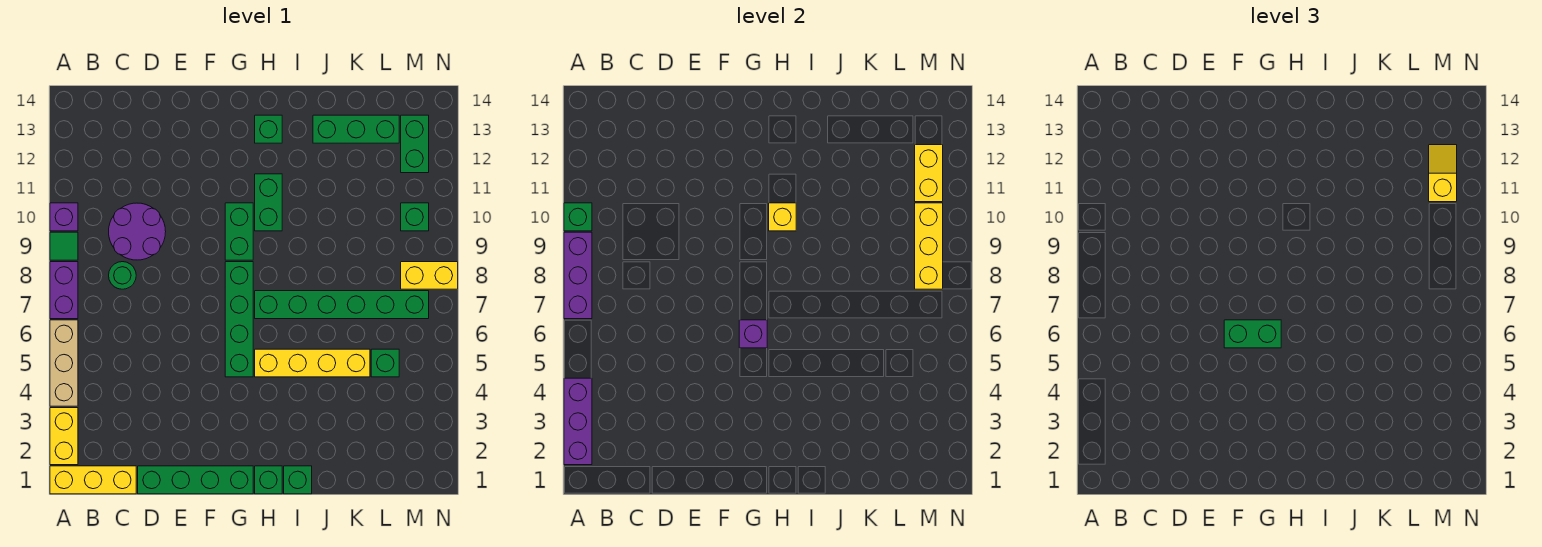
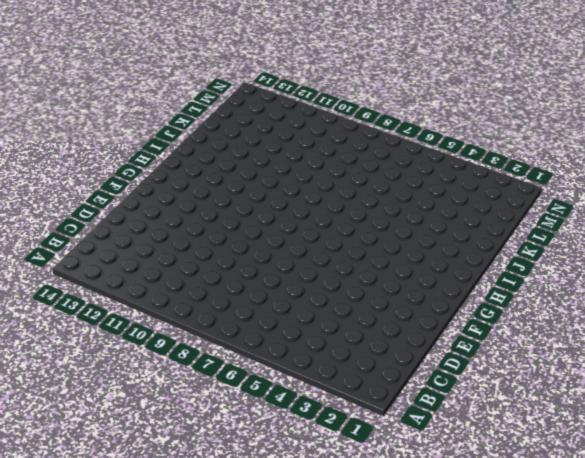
none -> yellow brick A1:C1 level 1
none -> yellow brick A2:A3 level 1
none -> tan brick A4:A6 level 1
none -> purple brick A7:A8 level 1

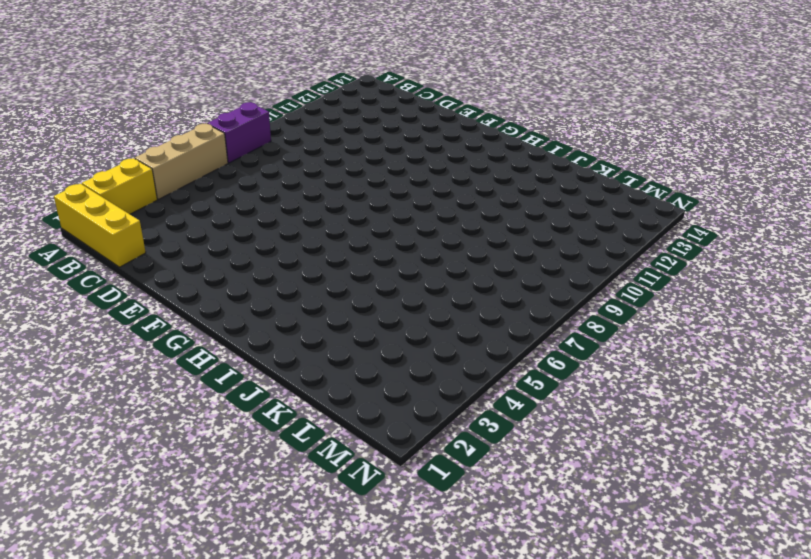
none -> green tile A9 level 1
none -> purple brick A10 level 1
none -> green round brick C8 level 1
none -> purple round brick C9:D10 level 1

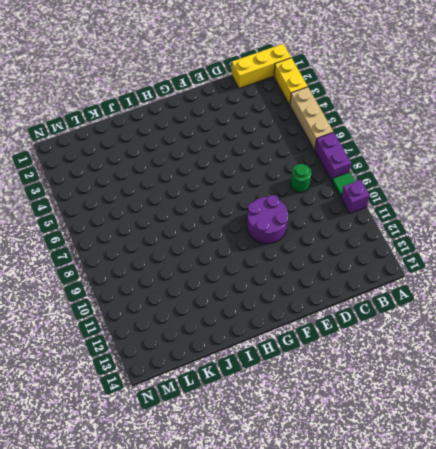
purple round brick E9:F10 level 1 -> purple round brick C9:D10 level 1
none -> green brick D1:G1 level 1
none -> green brick G5:G8 level 1
none -> green brick G9:G10 level 1
none -> green brick H1 level 1

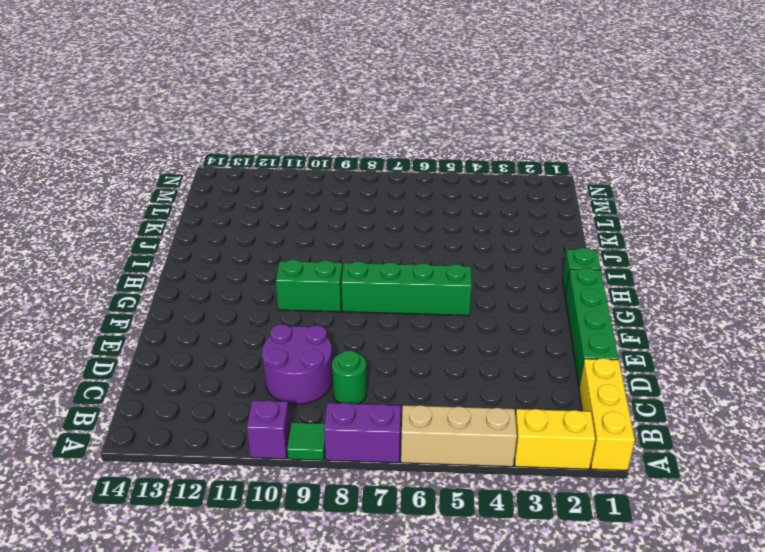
none -> yellow brick H5:K5 level 1
none -> green brick H7:M7 level 1
none -> green brick H10:H11 level 1
none -> green brick H13 level 1

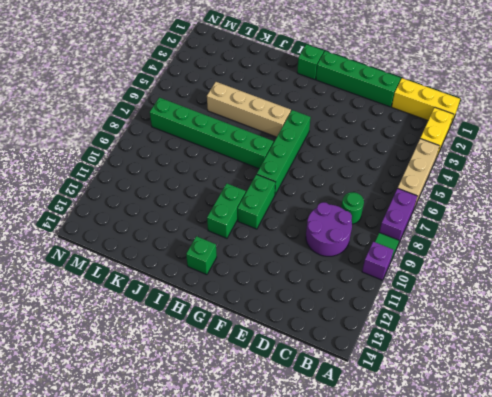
tan brick H5:K5 level 1 -> yellow brick H5:K5 level 1
none -> green brick I1 level 1
none -> green brick J13:L13 level 1
none -> green brick L5 level 1
none -> yellow brick M8:N8 level 1

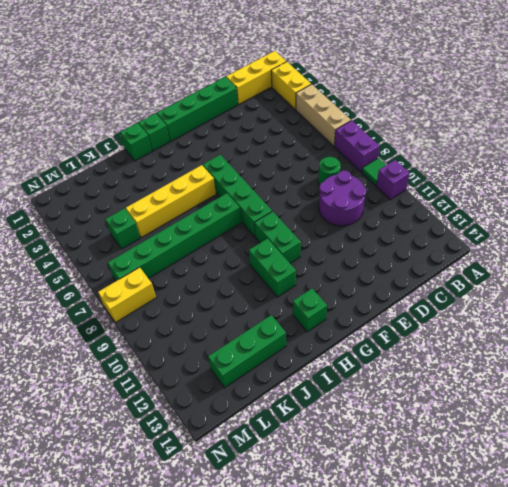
none -> green brick M10 level 1
none -> green brick M12:M13 level 1
none -> purple brick A2:A4 level 2
none -> purple brick A7:A9 level 2

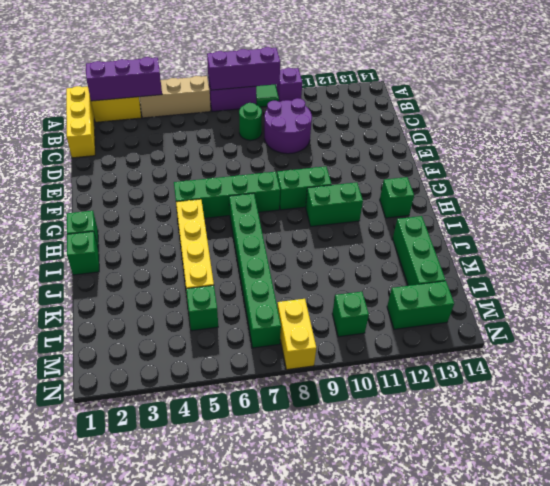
none -> green brick D1:G1 level 1
none -> green brick A10 level 2
none -> purple brick G6 level 2
none -> yellow brick H10 level 2

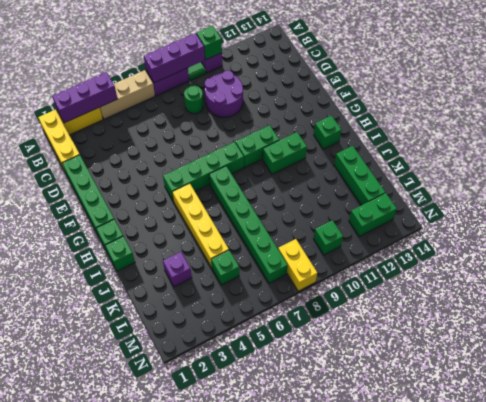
purple brick K3 level 1 -> purple brick G6 level 2
none -> yellow brick H10 level 2
none -> yellow brick M8:M10 level 2
none -> yellow brick M11:M12 level 2
none -> green brick F6:G6 level 3

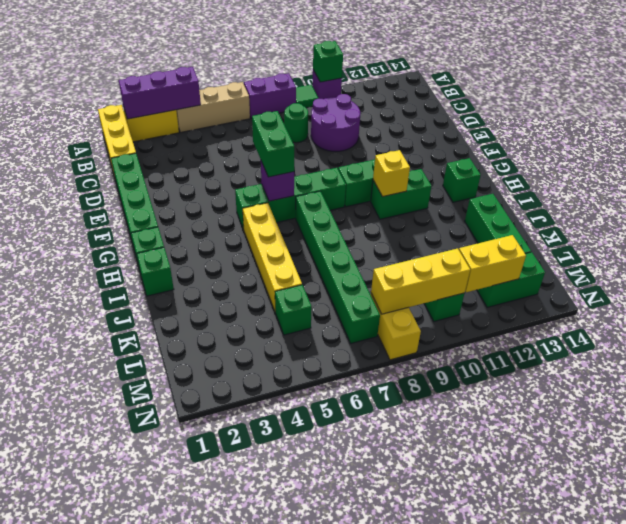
none -> purple brick A7:A9 level 2
none -> yellow slope M11:M12 level 3 top 11

